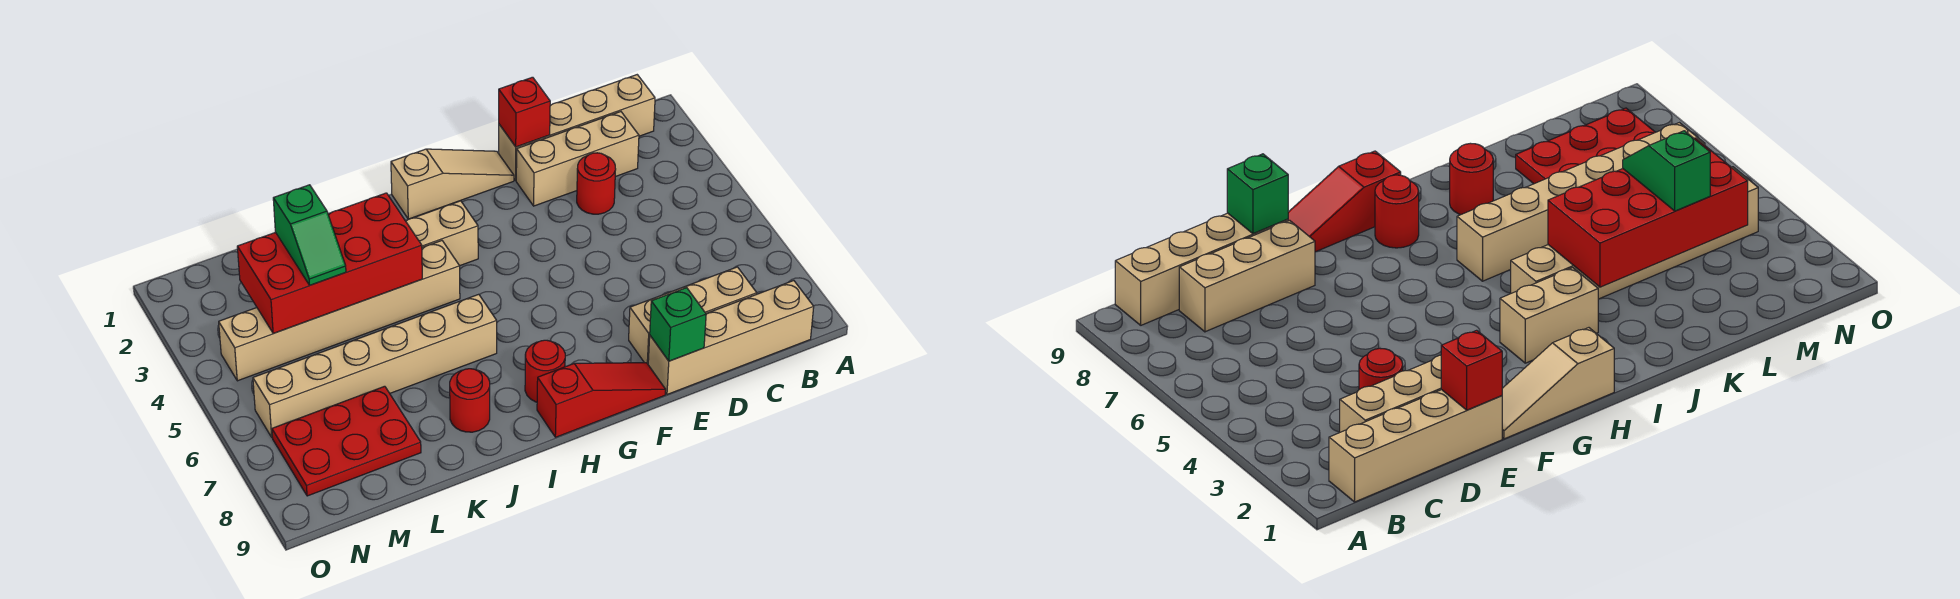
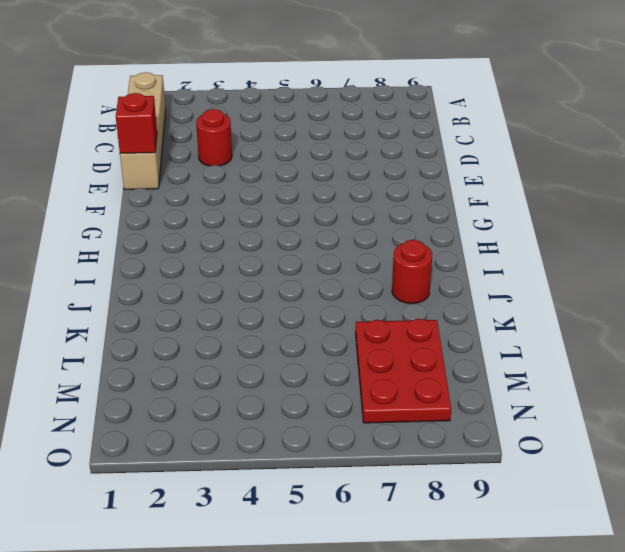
none -> tan brick B9:E9 level 1
none -> tan brick C2:E2 level 1
none -> tan brick C8:E8 level 1

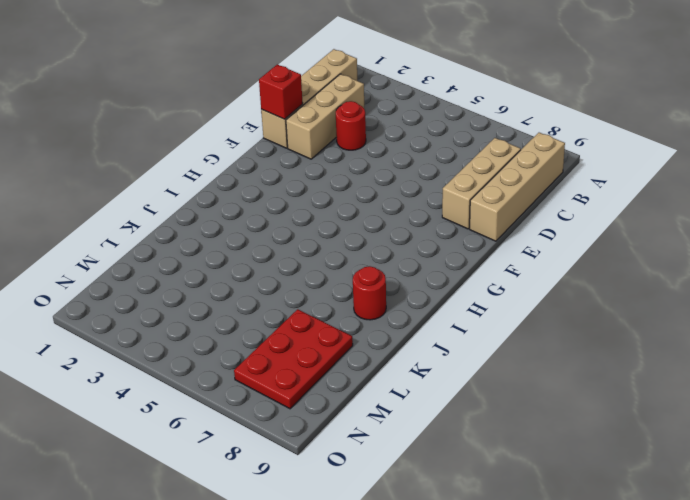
none -> tan slope F1:H1 level 1 top H
none -> red slope F9:H9 level 1 top H
none -> tan brick H3:I3 level 1

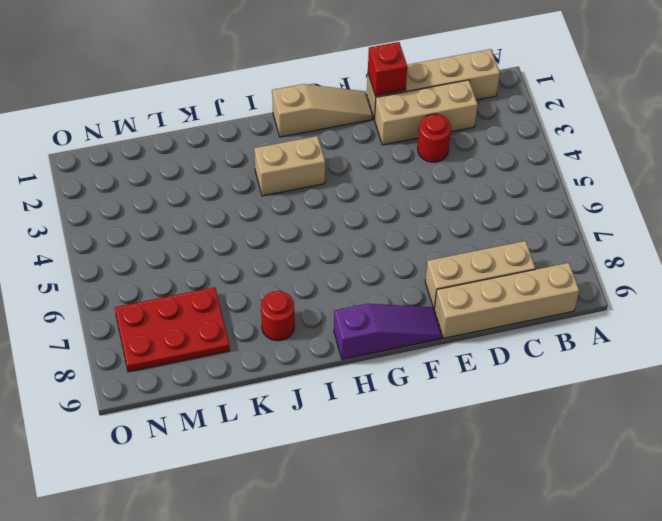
purple slope F9:H9 level 1 top H -> red slope F9:H9 level 1 top H
none -> red round brick H8 level 1
none -> tan brick I4:N4 level 1
none -> tan brick I6:N6 level 1

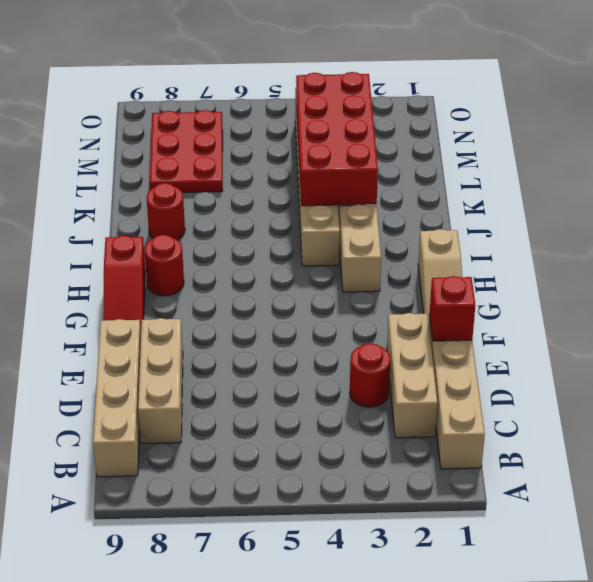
none -> tan brick I6:N6 level 1
none -> green brick E9 level 2
none -> green slope L3:L4 level 3 top 3

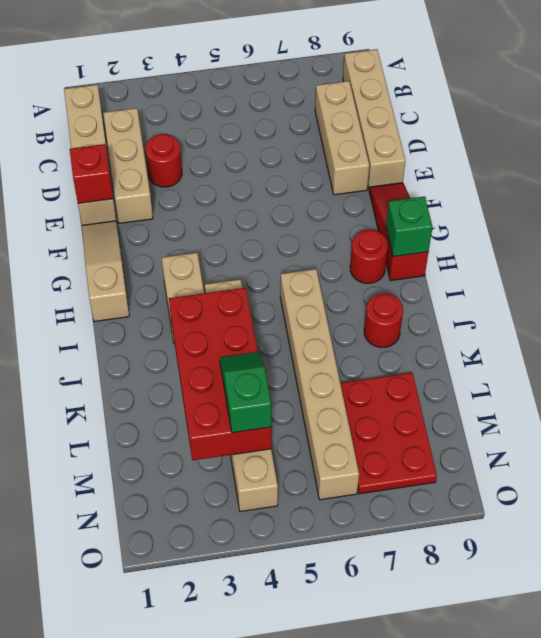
green brick H9 level 2 -> green brick E9 level 2
green slope L4:M4 level 3 top M -> green slope L3:L4 level 3 top 3

